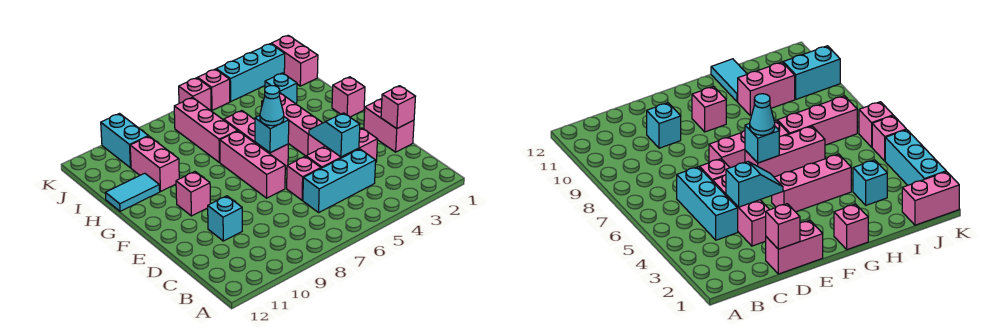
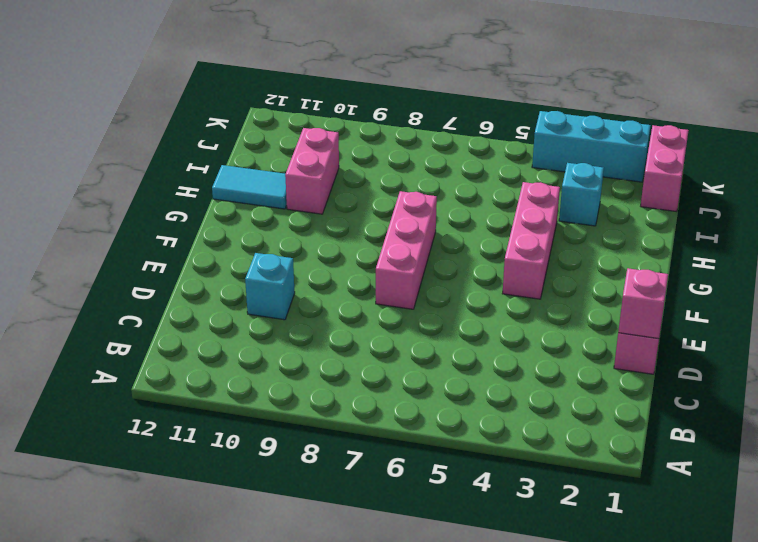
none -> cyan brick C4:C6 level 1
none -> pink brick D3:D5 level 1
none -> pink brick D6 level 1

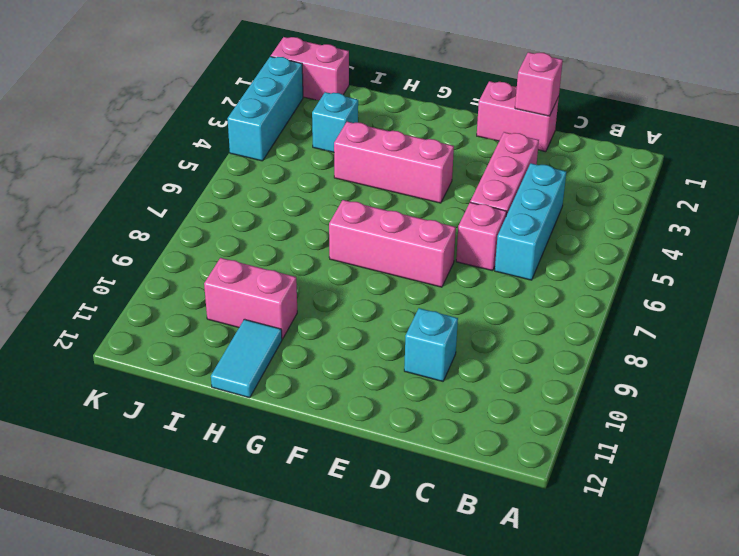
none -> pink brick F6:H6 level 1
none -> pink brick F10 level 1
none -> pink brick G1 level 1

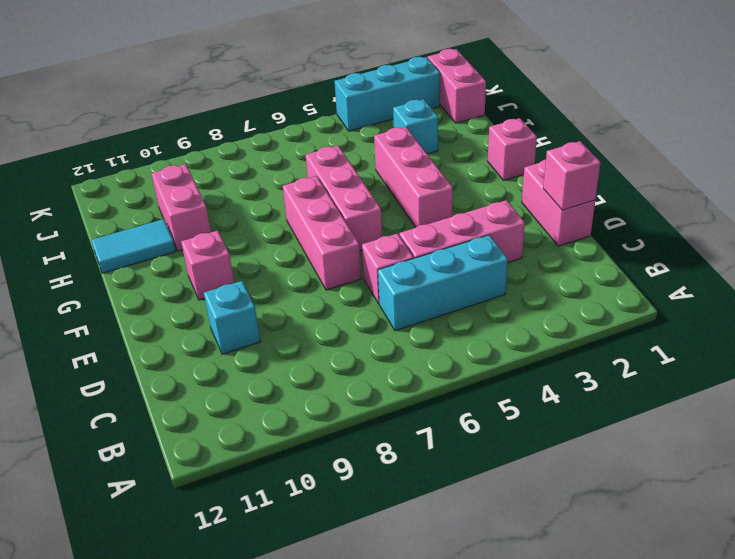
none -> pink brick H7:J7 level 1
none -> cyan brick J10:K10 level 1
none -> pink brick K5 level 1

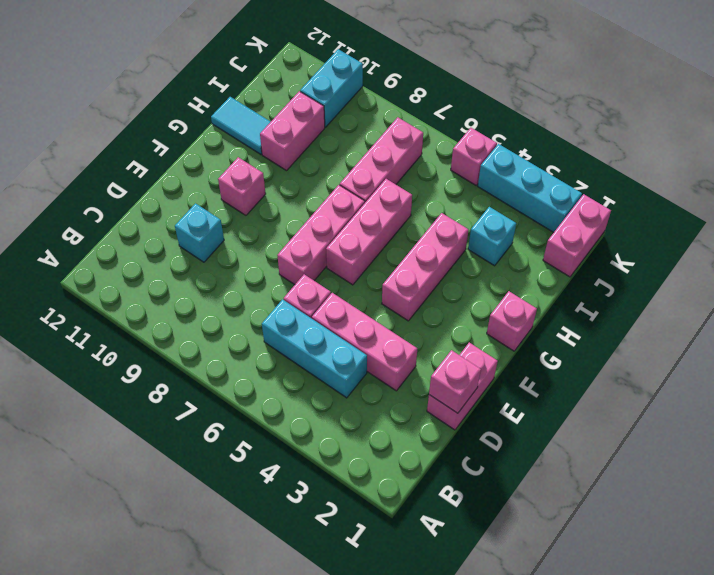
none -> pink brick K6 level 1
none -> cyan slope D4:E4 level 2 top D
none -> cyan brick F6 level 2

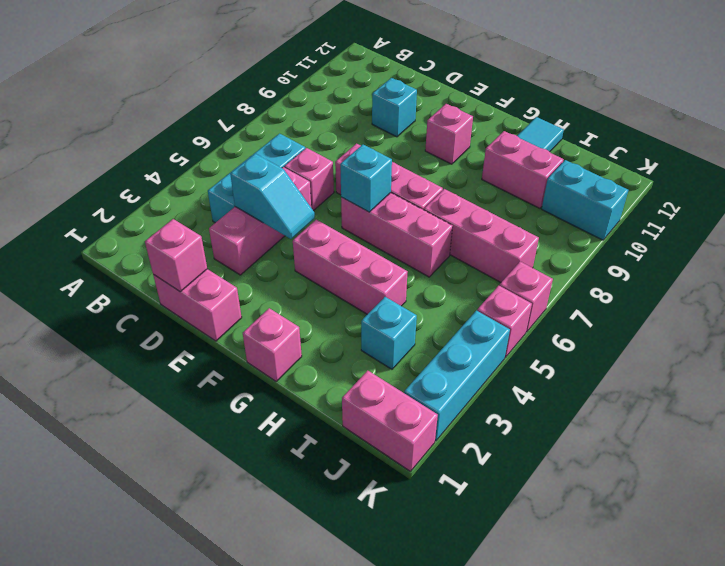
none -> cyan cone F6 level 3

